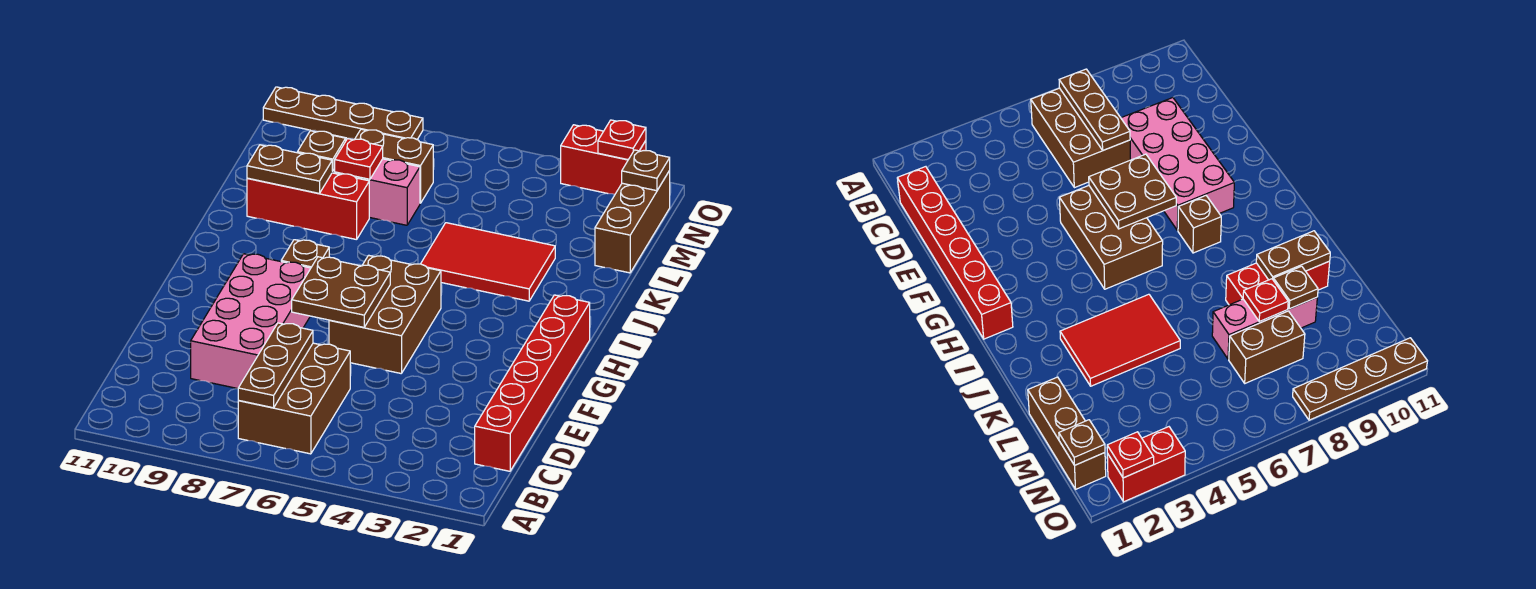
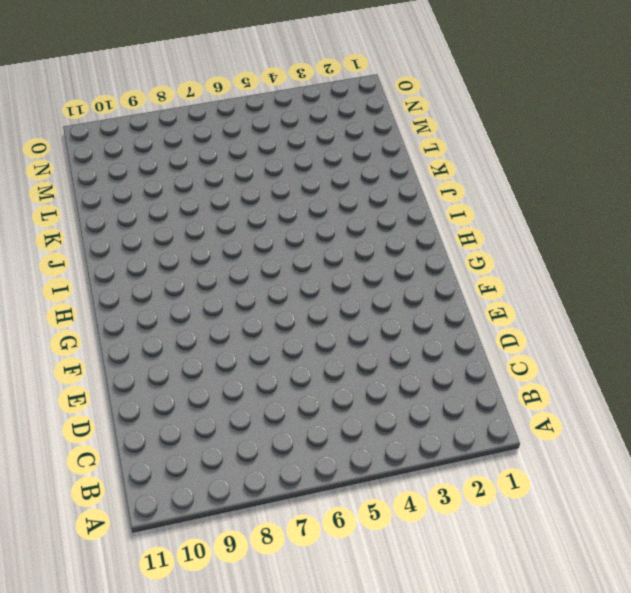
none -> brown brick B6:D7 level 1
none -> red brick C1:H1 level 1
none -> pink brick D8:G9 level 1

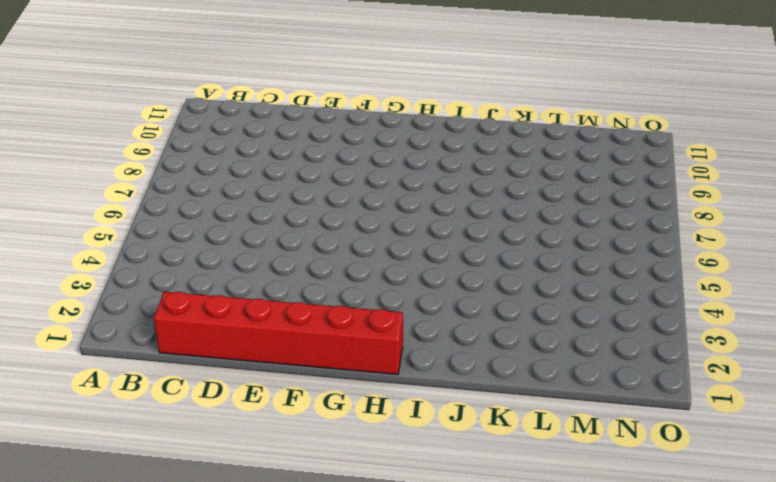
none -> brown brick B6:D7 level 1
none -> pink brick D8:G9 level 1
none -> brown brick F5:H6 level 1

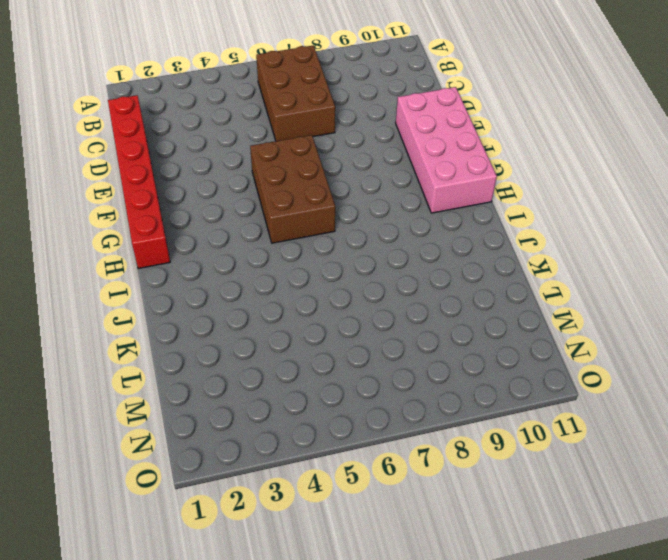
pink brick E10:H11 level 1 -> pink brick D8:G9 level 1
none -> brown brick H8 level 1
none -> red tile J3:K5 level 1
none -> red brick K8:K10 level 1

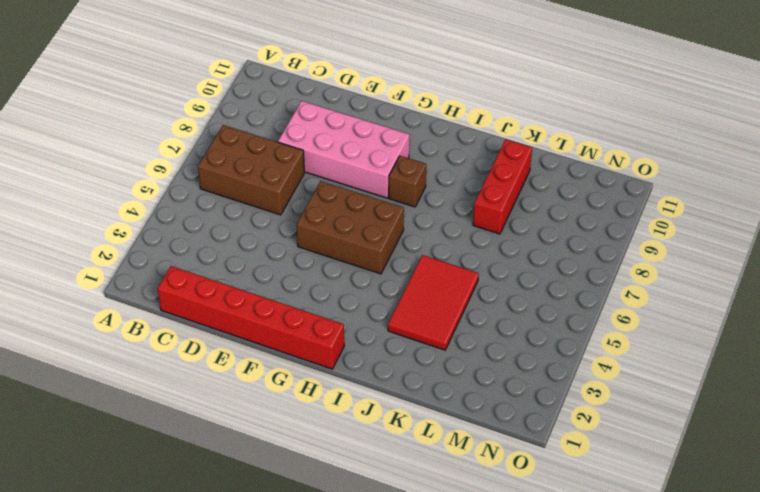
none -> brown brick L1:N1 level 1
none -> pink brick L7:L9 level 1
none -> brown brick M7:M8 level 1

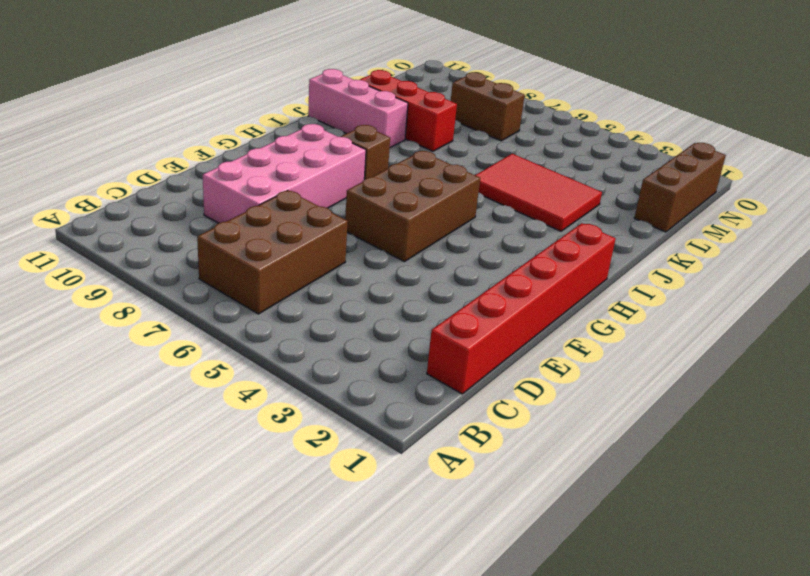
pink brick J9:J11 level 1 -> pink brick L7:L9 level 1
none -> red brick O2:O3 level 1
none -> brown plate O8:O11 level 1
none -> brown plate B7:D7 level 2

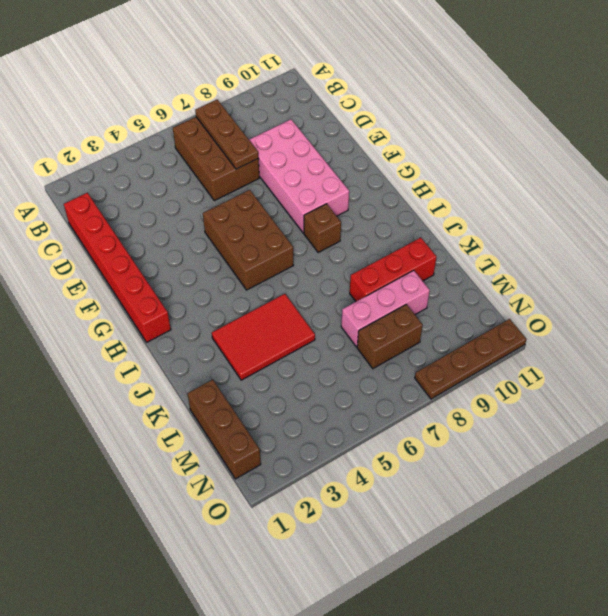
none -> red brick O2:O3 level 1
none -> brown plate F6:G7 level 2
none -> brown plate K9:K10 level 2

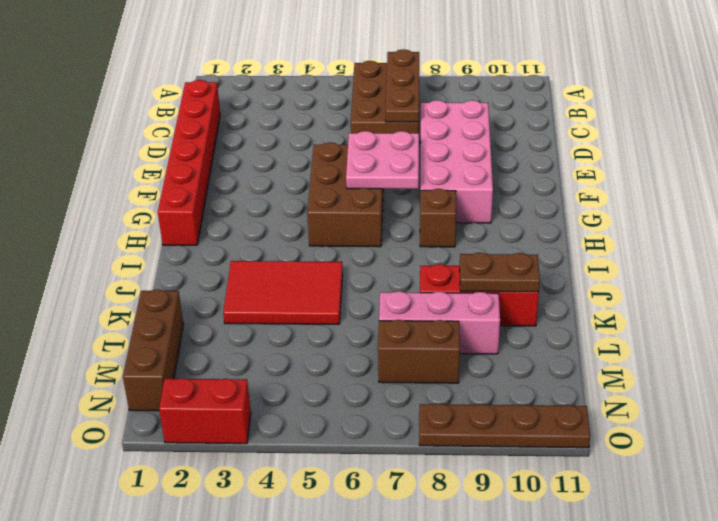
pink plate F6:G7 level 2 -> brown plate F6:G7 level 2
none -> red plate L8 level 2
none -> brown plate L9 level 2
none -> brown plate N1 level 2

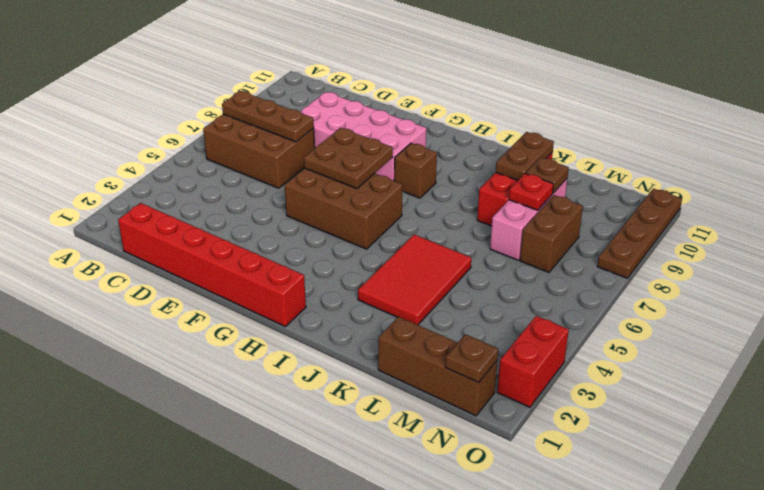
none -> red plate O2 level 2

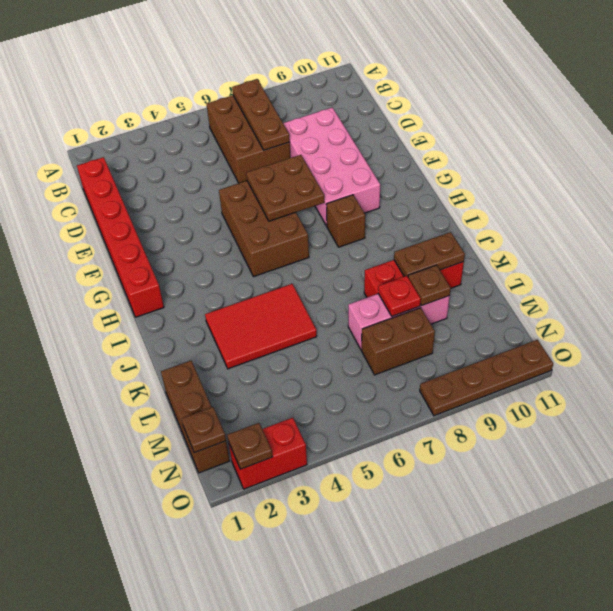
brown plate O2 level 2 -> red plate O2 level 2

